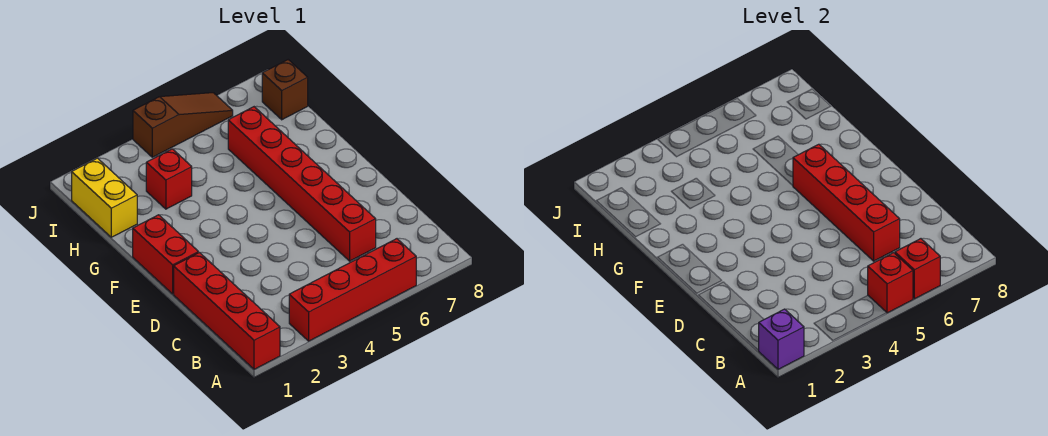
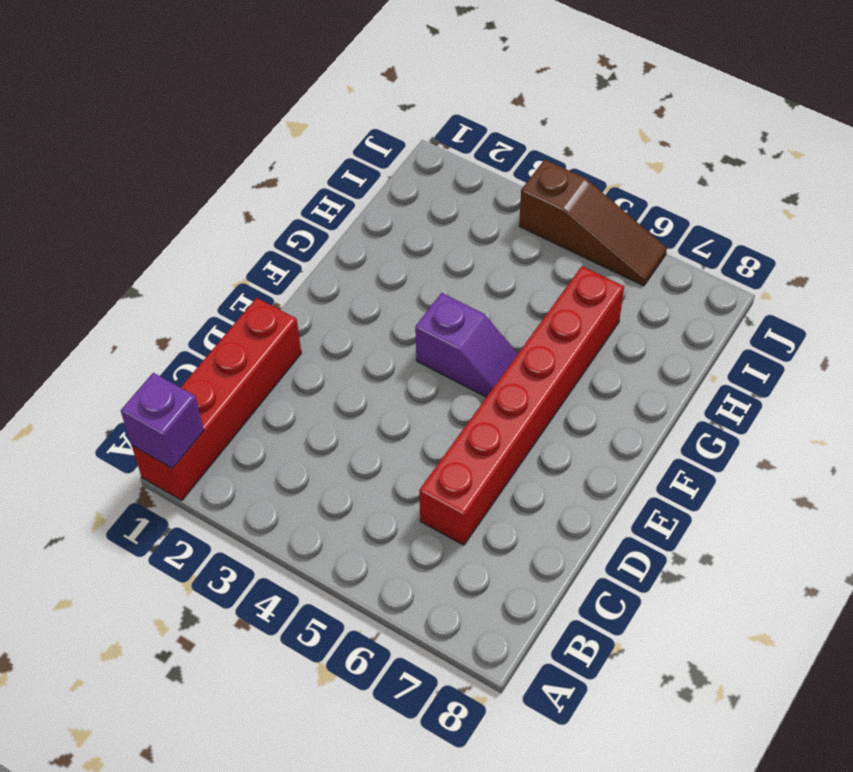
purple slope F4:F5 level 1 top 4 -> none
none -> red brick A3:A6 level 1
none -> red brick E1:F1 level 1
none -> yellow brick H1:I1 level 1

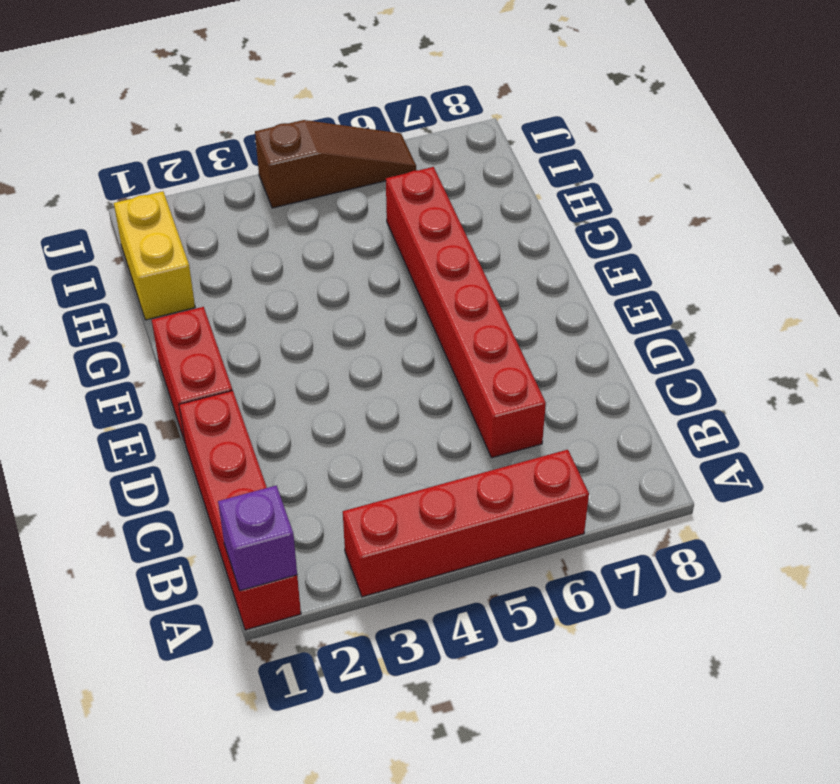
none -> red brick H3 level 1
none -> brown brick I8 level 1
none -> red brick A5 level 2

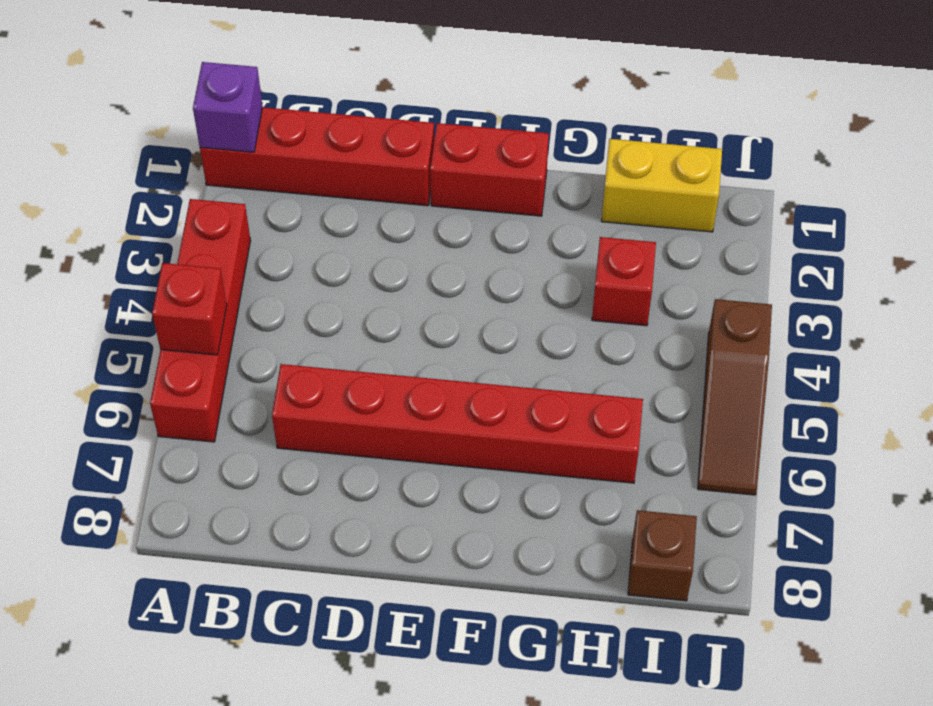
none -> red brick A6 level 2
none -> red brick C6:F6 level 2

